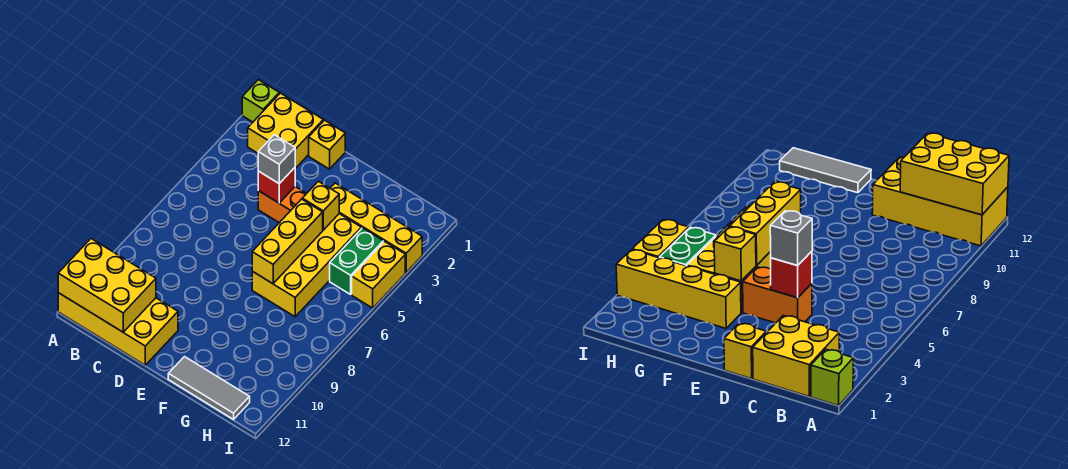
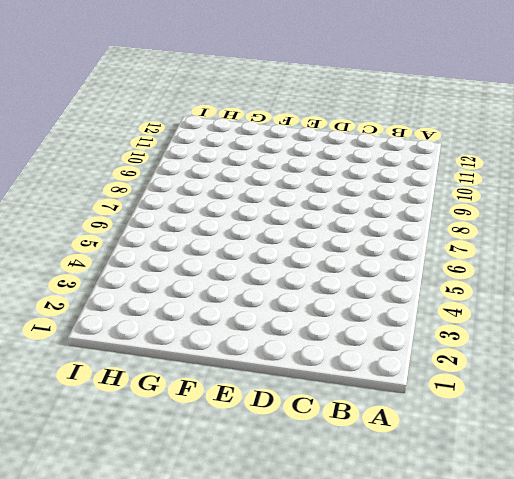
none -> lime brick A1 level 1
none -> yellow brick A11:D12 level 1
none -> yellow brick B1:C2 level 1

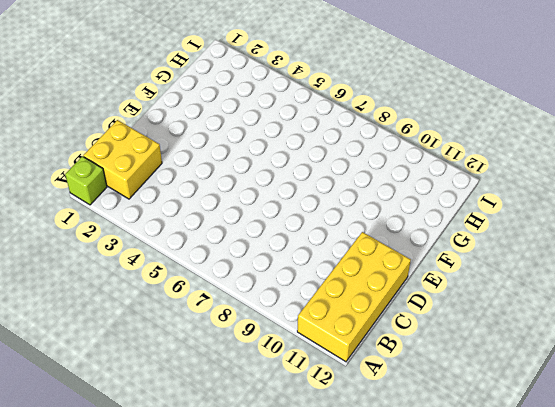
none -> yellow brick D1 level 1
none -> orange brick D4:E4 level 1
none -> yellow brick F3:I3 level 1

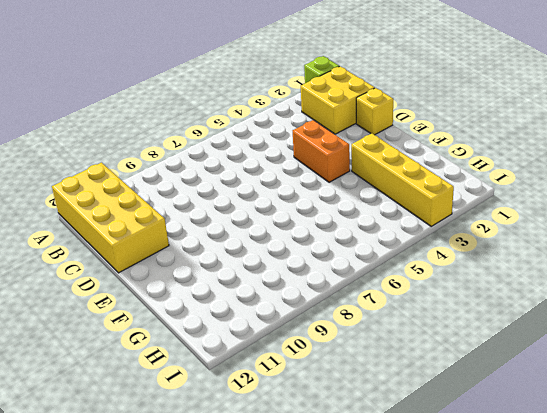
none -> yellow brick F4:G7 level 1
none -> grey tile F12:H12 level 1
none -> green brick H4:H5 level 1

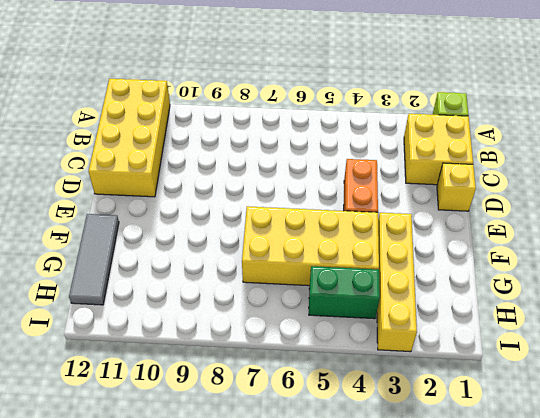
none -> yellow brick I4:I5 level 1
none -> yellow brick A11:C12 level 2
none -> red brick D4 level 2

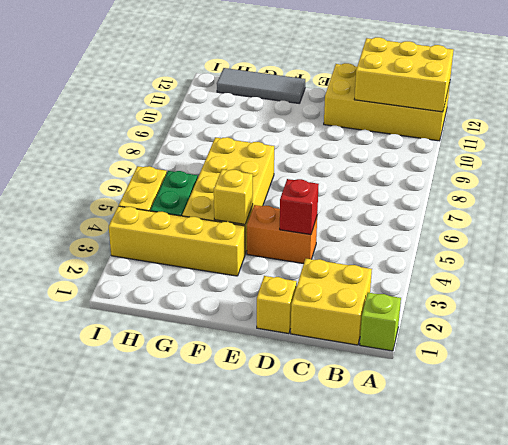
none -> yellow brick F5:F7 level 2
none -> grey brick D4 level 3

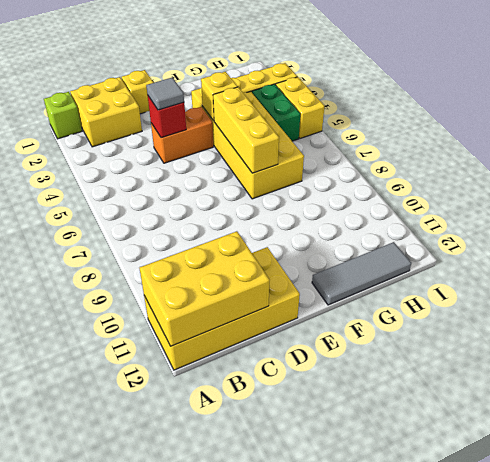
grey tile D4 level 3 -> grey brick D4 level 3

